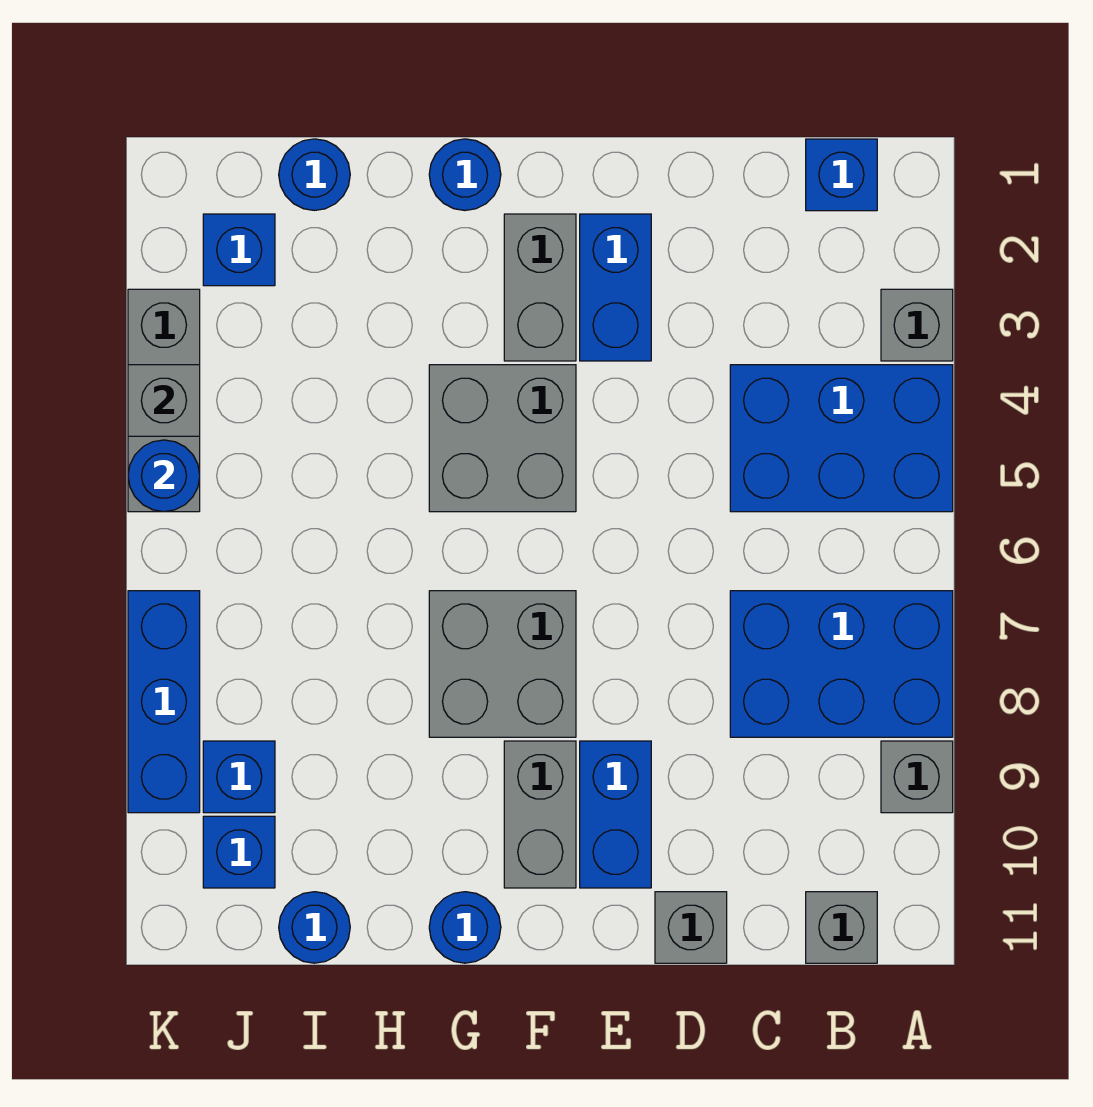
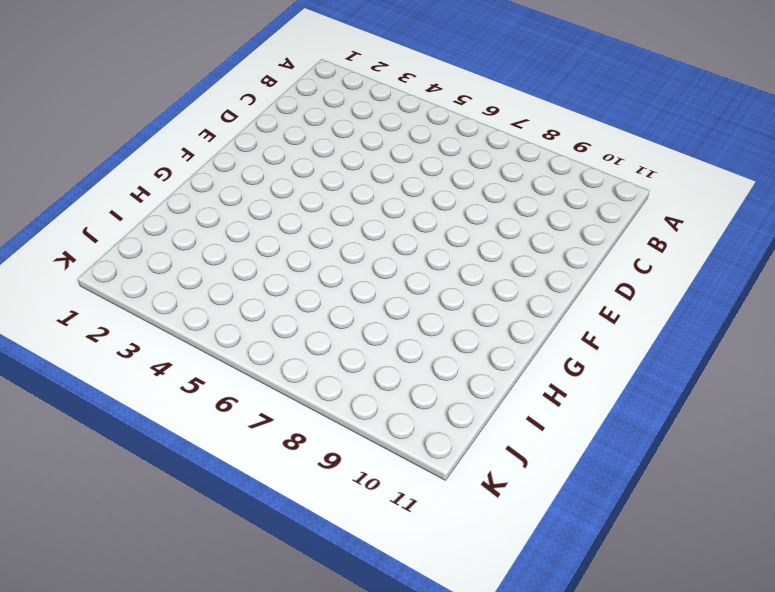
none -> grey brick A3 level 1
none -> blue brick A4:C5 level 1
none -> blue brick A7:C8 level 1

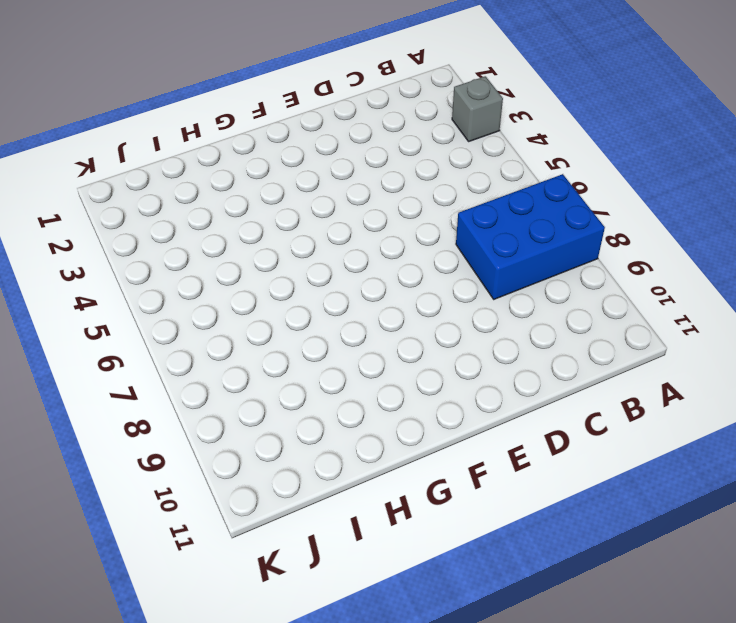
none -> blue brick A4:C5 level 1
none -> grey brick A9 level 1
none -> blue brick B1 level 1

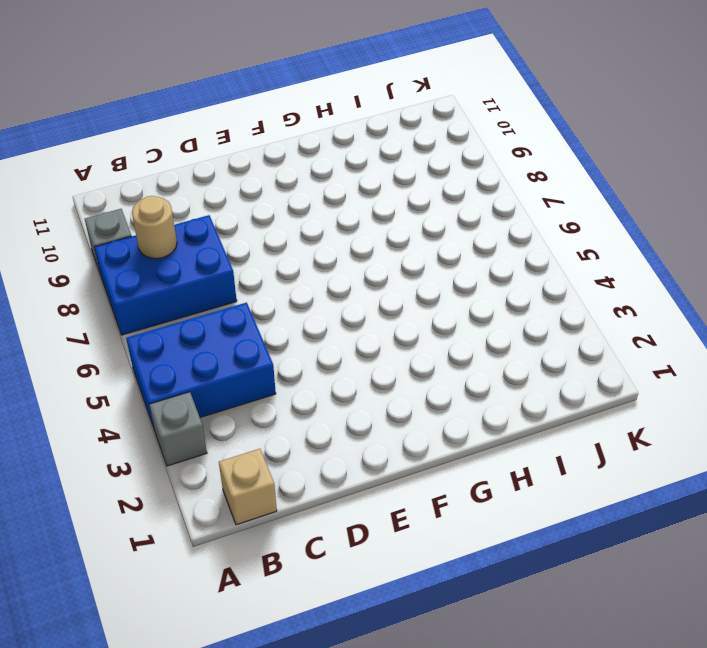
tan brick B1 level 1 -> blue brick B1 level 1
tan round brick B8 level 2 -> none
none -> grey brick B11 level 1
none -> grey brick D11 level 1
none -> blue brick E2:E3 level 1

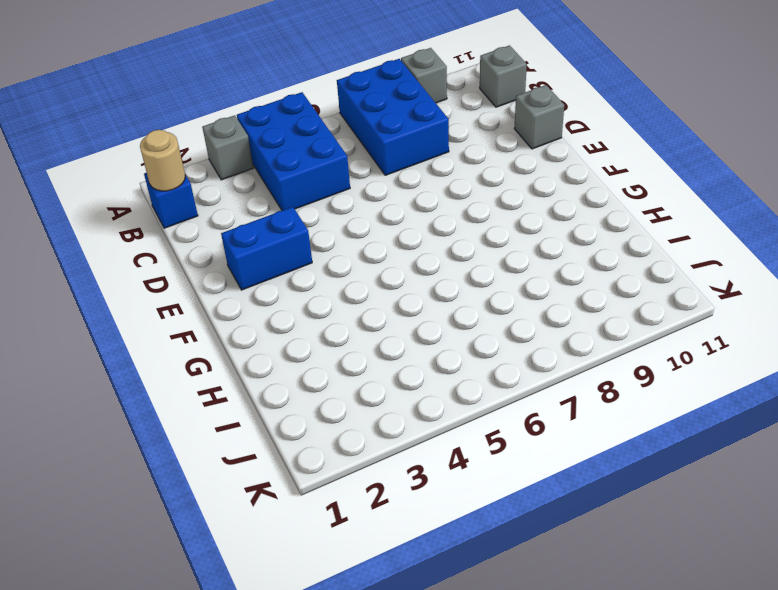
tan round brick B1 level 2 -> none
none -> blue brick E9:E10 level 1
none -> grey brick F2:F3 level 1
none -> grey brick F4:G5 level 1

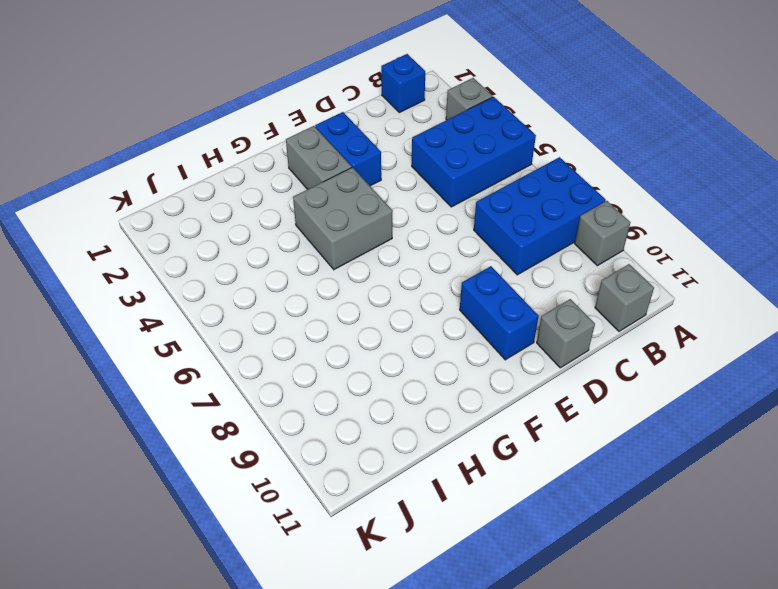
none -> grey brick F7:G8 level 1
none -> grey brick F9:F10 level 1
none -> blue round brick G1 level 1

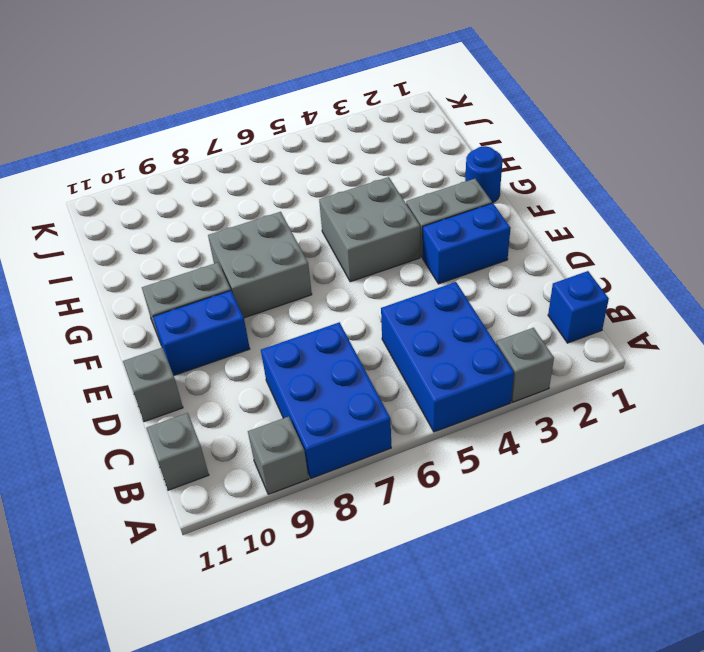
none -> blue round brick G11 level 1
none -> blue round brick I1 level 1
none -> blue round brick I11 level 1

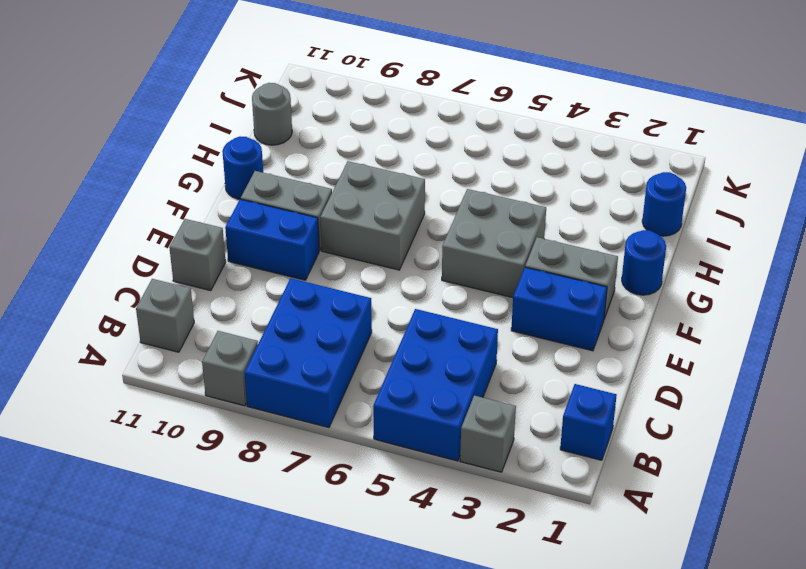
grey round brick I11 level 1 -> blue round brick I11 level 1
none -> blue brick J2 level 1
none -> blue brick J9 level 1
none -> blue brick J10 level 1

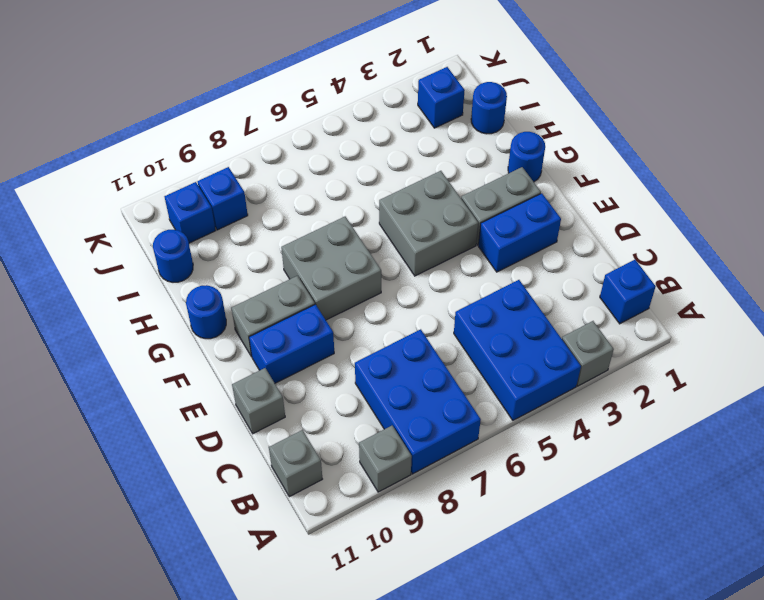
none -> grey brick K3:K5 level 1
none -> blue brick K7:K9 level 1
none -> grey brick K4 level 2

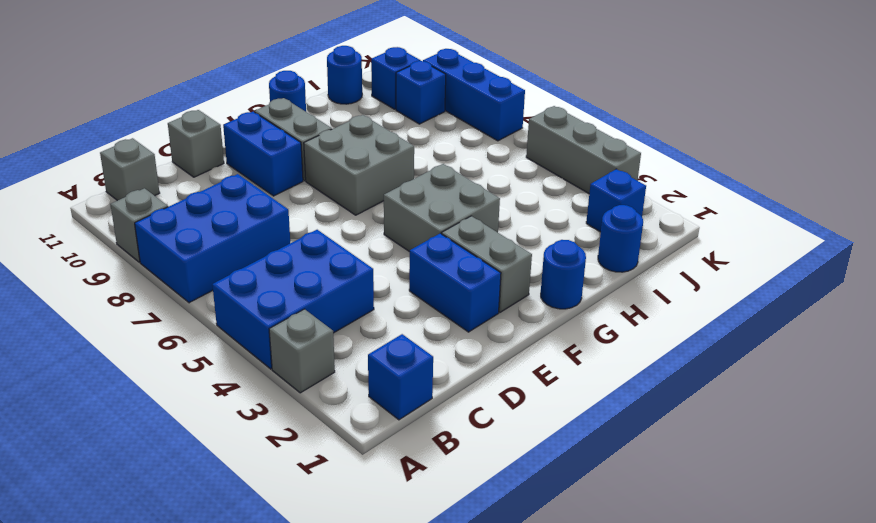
none -> grey brick K4 level 2
none -> blue round brick K5 level 2

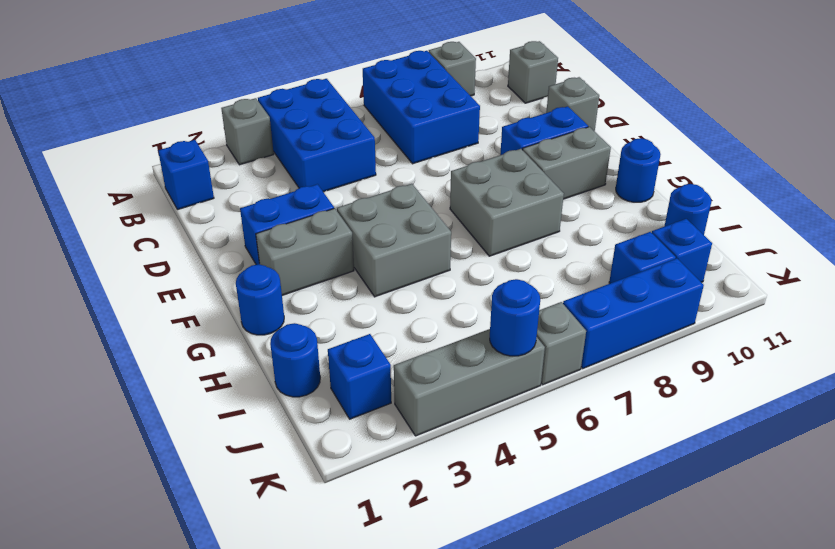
grey brick K6 level 1 -> grey brick K4 level 2

